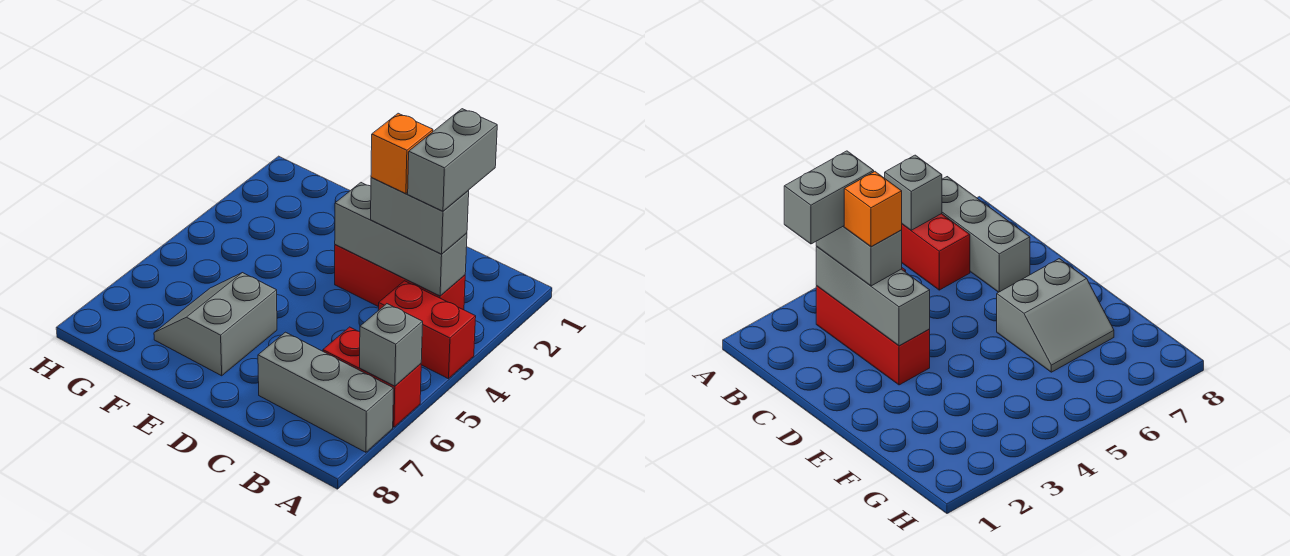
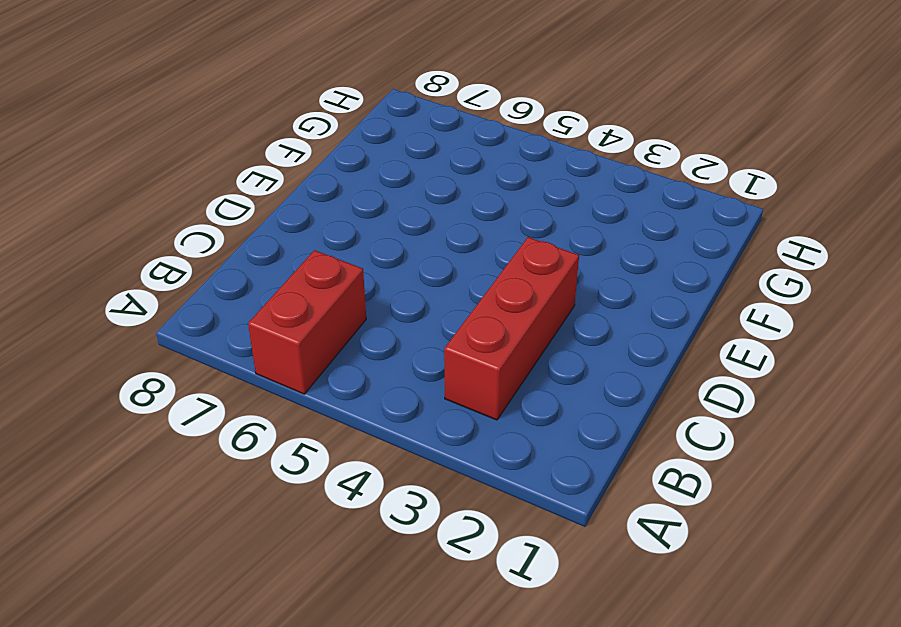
none -> red brick A4:B4 level 1
none -> grey brick A7:C7 level 1

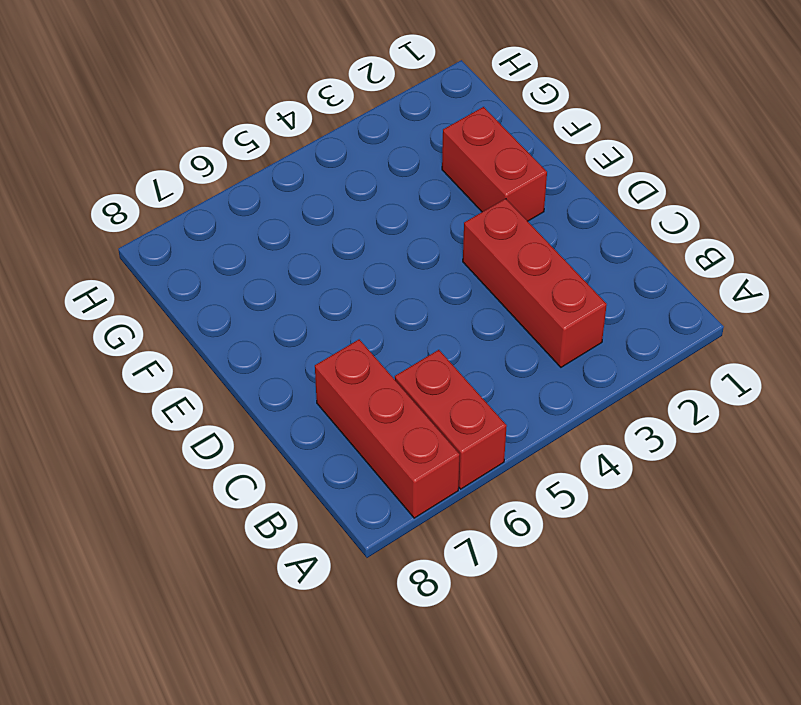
red brick A7:C7 level 1 -> grey brick A7:C7 level 1
red brick E2:F2 level 1 -> red brick A4:B4 level 1
none -> grey slope E6:F7 level 1 top E
none -> grey brick A6 level 2

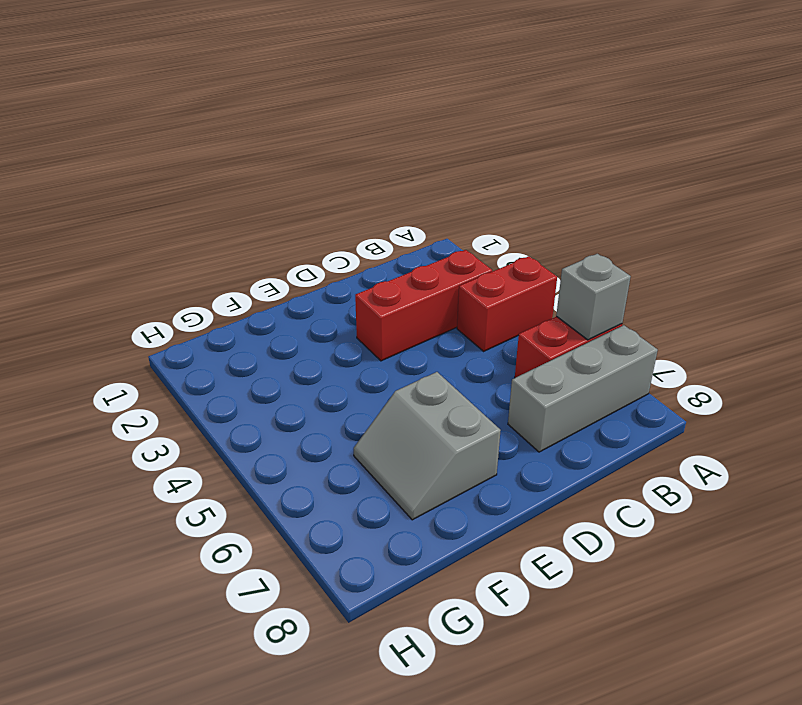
none -> grey brick B3:D3 level 2
none -> grey brick B3:C3 level 3

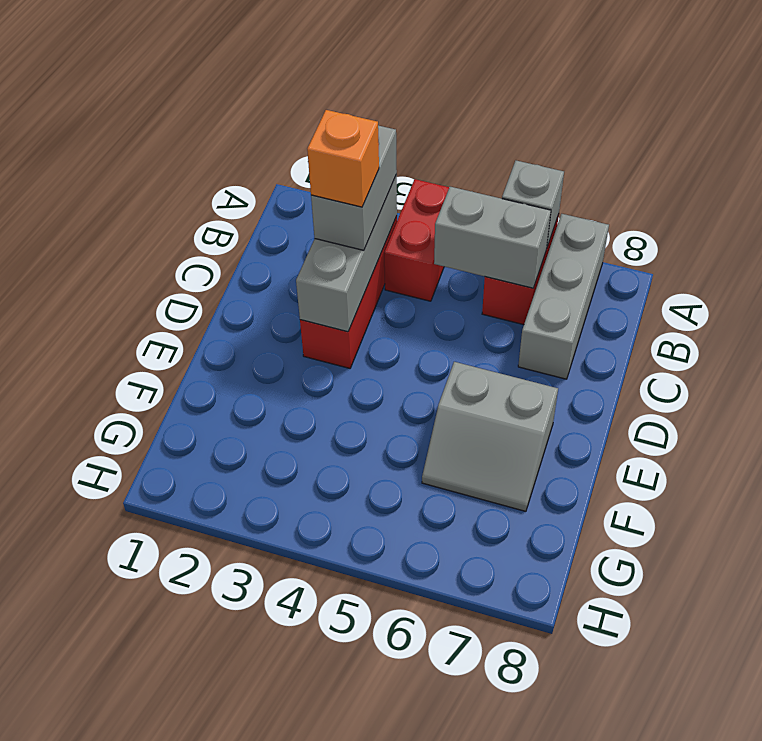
grey brick B5:B6 level 2 -> grey brick B2:B3 level 4

